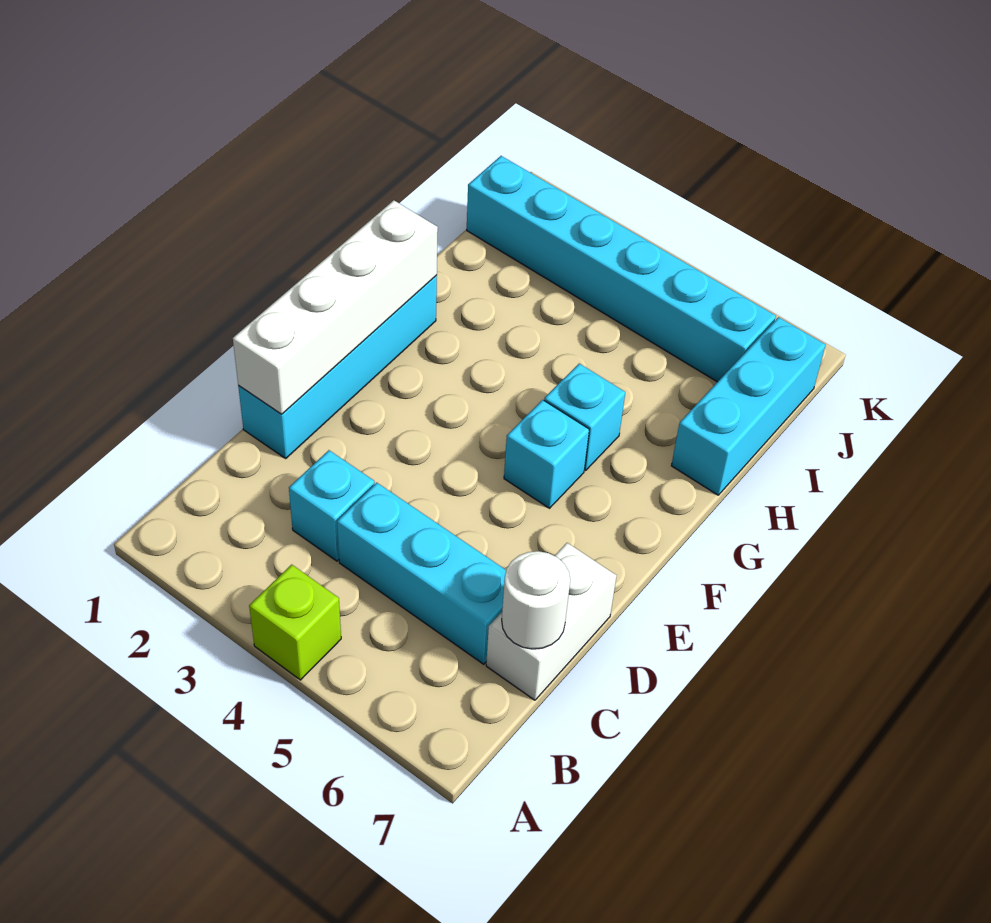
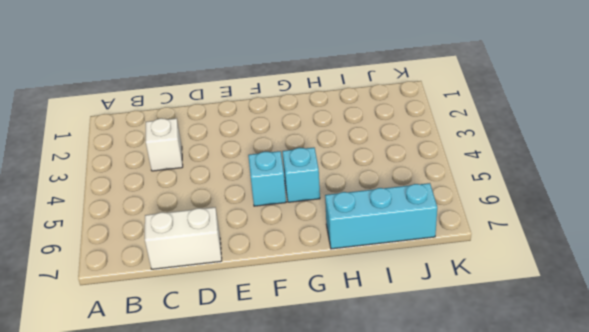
white brick C3 level 1 -> cyan brick C3 level 1
none -> lime brick A4 level 1
none -> cyan brick C4:C6 level 1

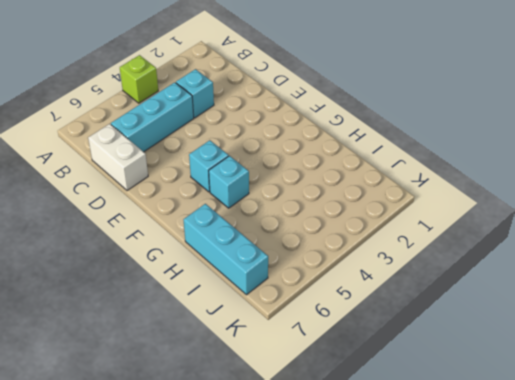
none -> cyan brick D1:G1 level 1
none -> cyan brick J1:J6 level 1

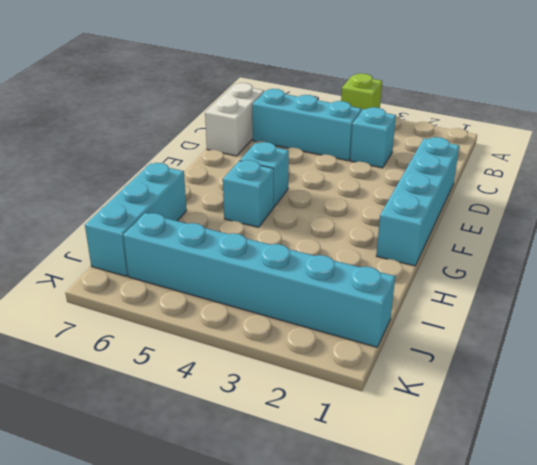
none -> white round brick C7 level 2
none -> white brick D1:G1 level 2

